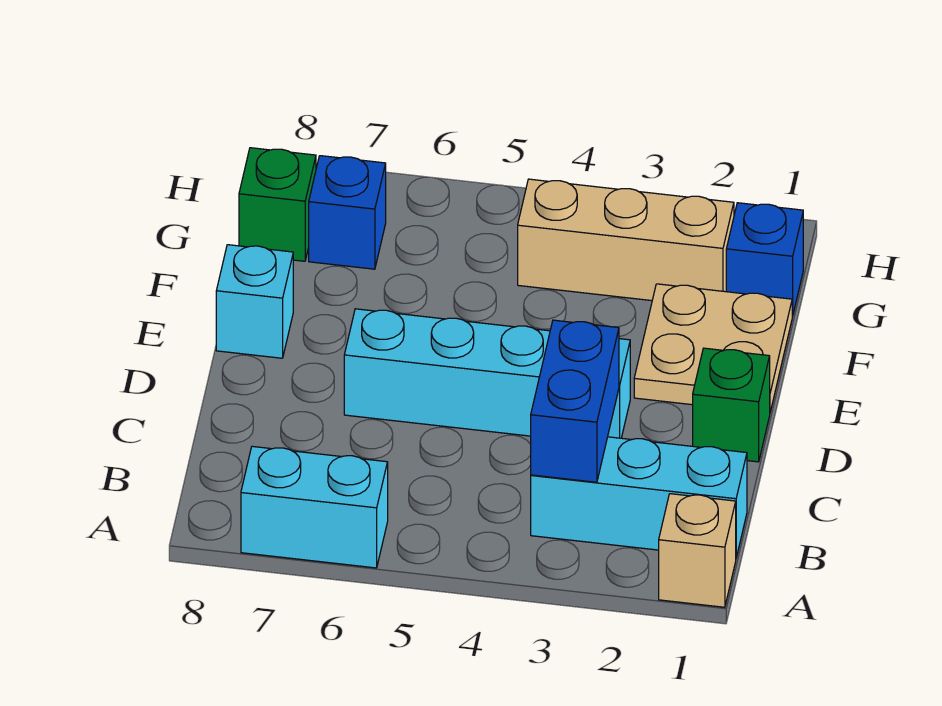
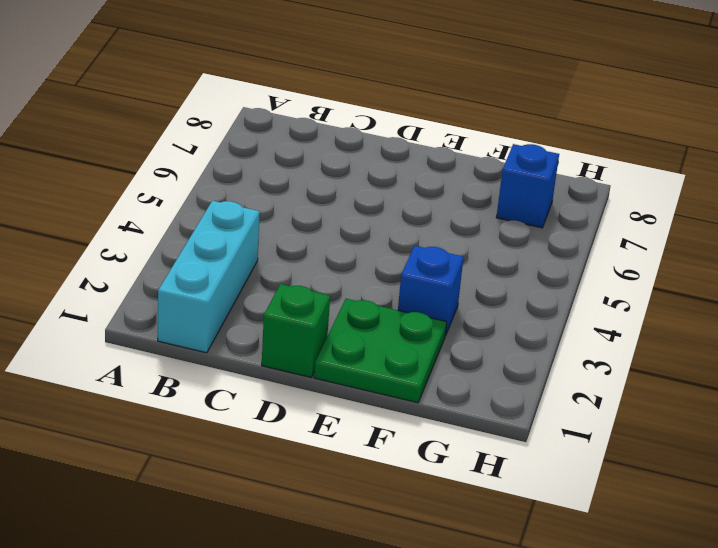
green plate E1:F2 level 1 -> tan plate E1:F2 level 1
blue brick F3 level 1 -> blue brick G1 level 1
none -> tan brick A1 level 1
none -> cyan brick A6:A7 level 1
none -> cyan brick D3:D6 level 1

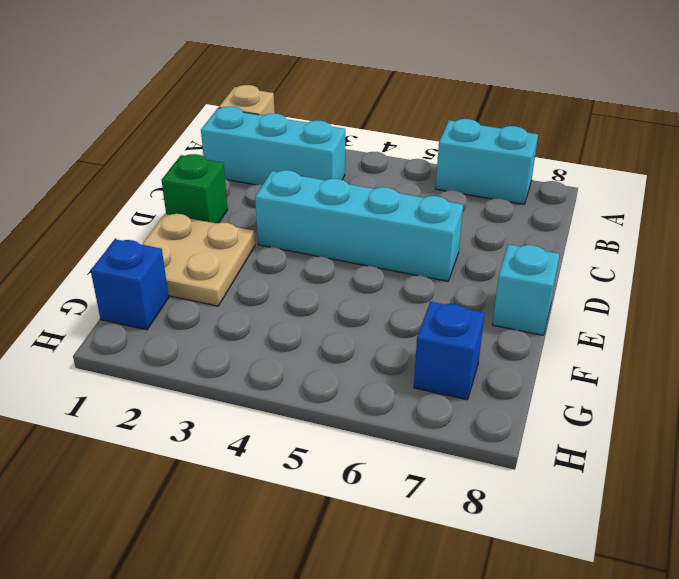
none -> tan brick G2:G4 level 1
none -> green brick G8 level 1
none -> blue brick B3:C3 level 2

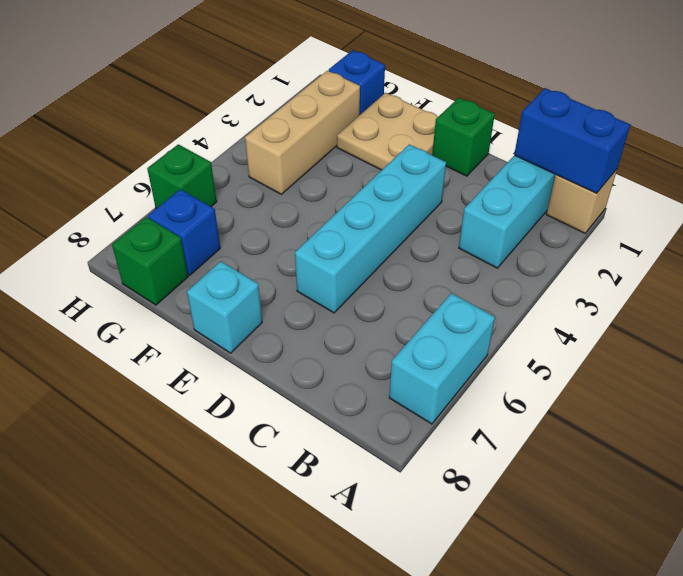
blue brick A1:B1 level 2 -> blue brick B3:C3 level 2
green brick H6 level 1 -> none

